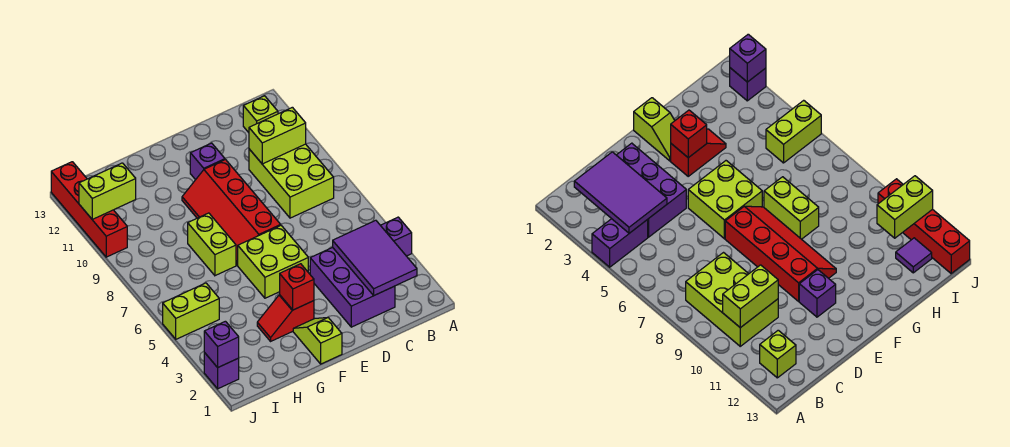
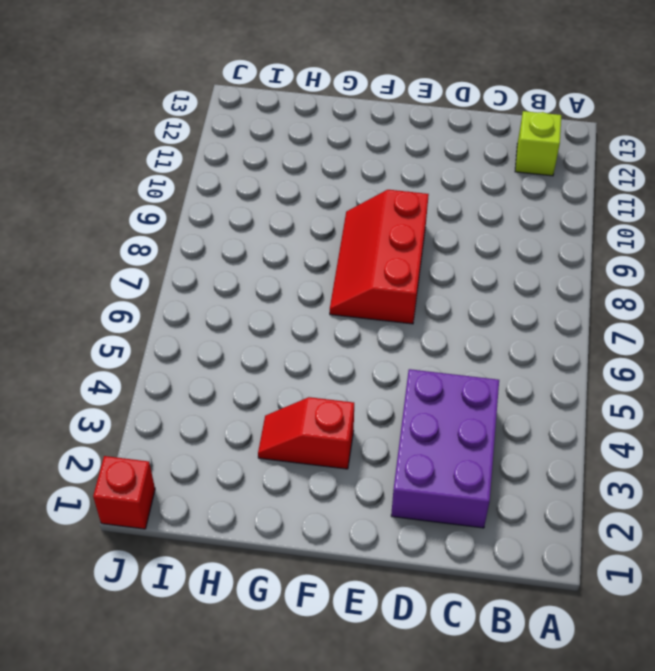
red slope E7:F9 level 1 top E -> red slope E7:F10 level 1 top E
red brick J1 level 1 -> red brick F3 level 2
none -> purple brick A4:B4 level 1
none -> lime brick B8:C10 level 1
none -> lime brick E5:F6 level 1

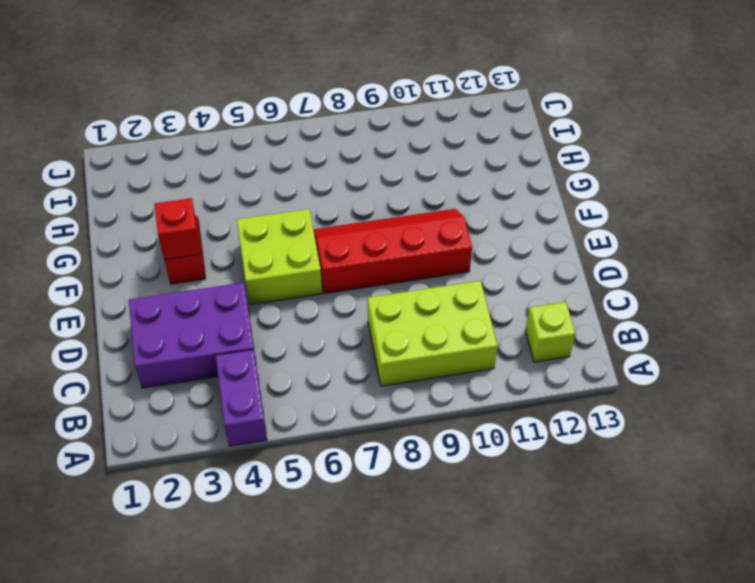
none -> purple brick E11 level 1
none -> lime slope F1:F2 level 1 top 1
none -> lime brick G7:G8 level 1

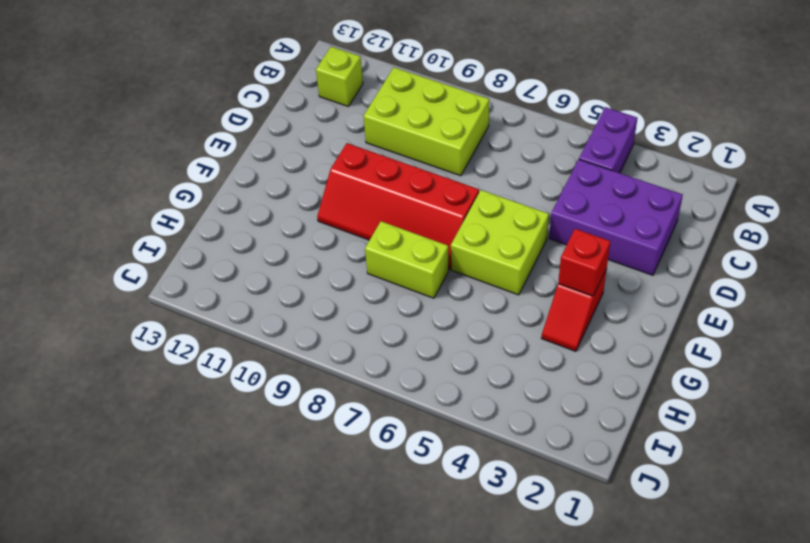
none -> purple brick E11 level 1
none -> lime slope F1:F2 level 1 top 1
none -> lime brick I5:J5 level 1

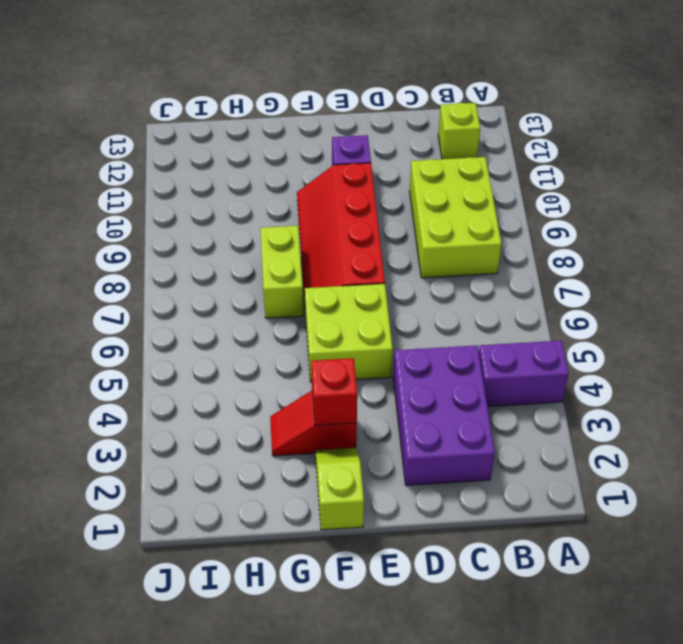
none -> lime brick I5:J5 level 1
none -> purple tile I12 level 1
none -> purple brick J2 level 1

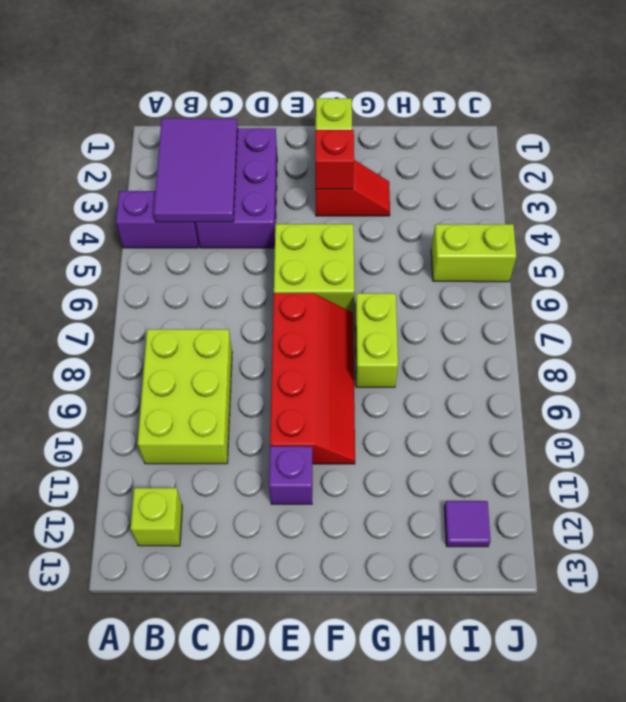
none -> purple brick J2 level 1
none -> red brick J10:J13 level 1
none -> lime brick B10:C10 level 2

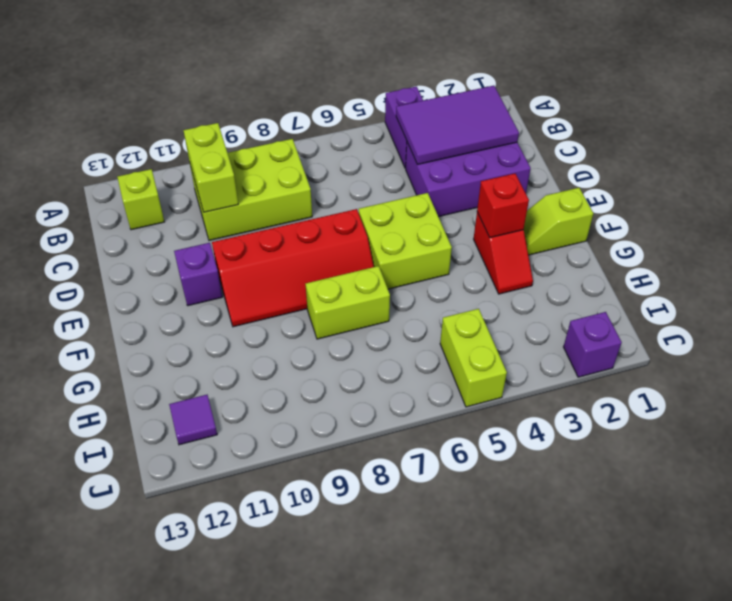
none -> red brick J10:J13 level 1
none -> lime brick I11:J11 level 2
none -> purple brick J2 level 2

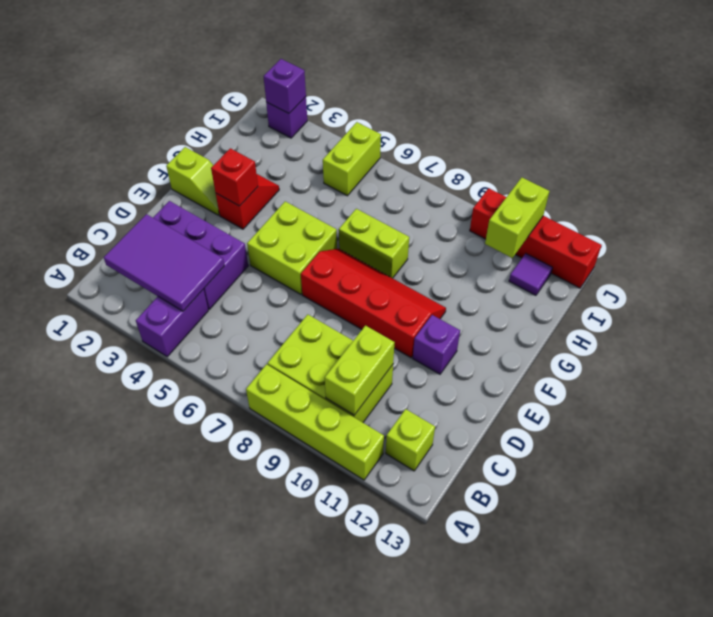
lime brick A8:A11 level 1 -> none

